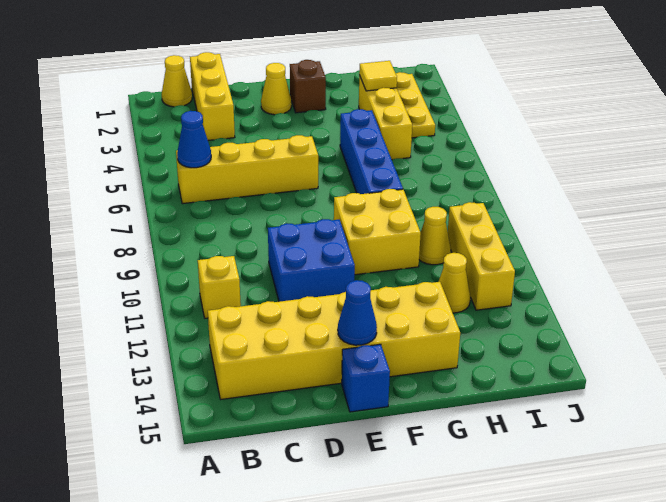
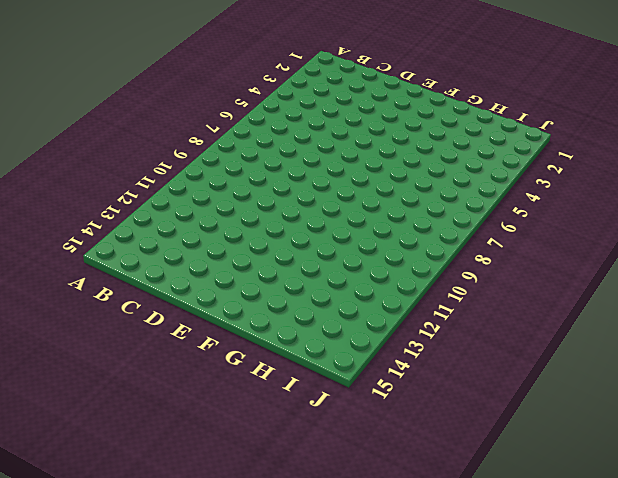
none -> yellow cone B1 level 1
none -> yellow brick B6:E6 level 1
none -> yellow brick B11 level 1

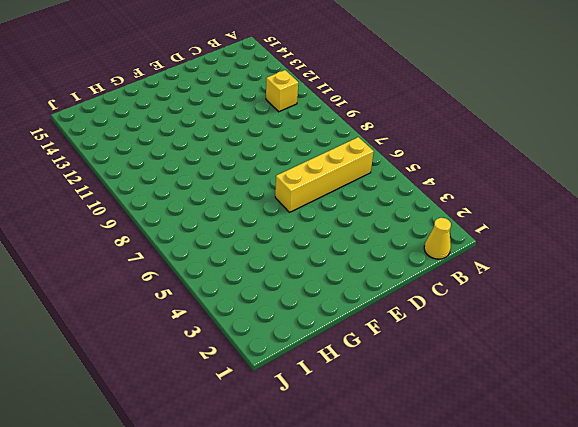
none -> yellow brick B13:G14 level 1
none -> yellow brick C1:C3 level 1
none -> blue brick D10:E11 level 1

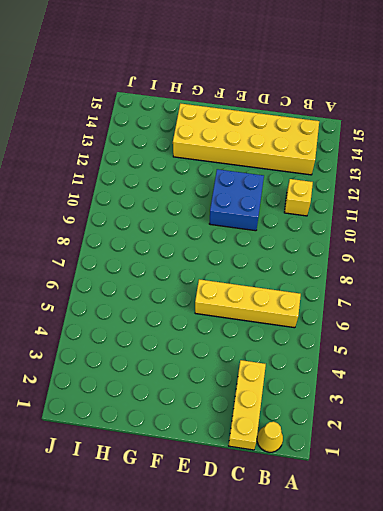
none -> yellow cone E2 level 1
none -> blue brick E15 level 1
none -> brown brick F2 level 1

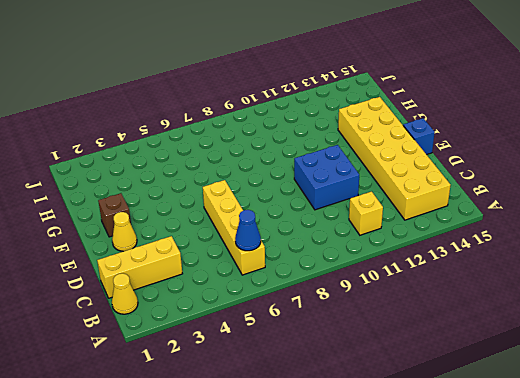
none -> yellow brick F9:G10 level 1
none -> blue brick G5:G8 level 1
none -> yellow brick H3:H5 level 1

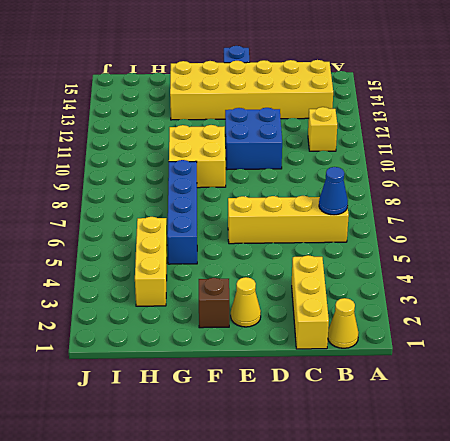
none -> yellow cone H10 level 1
none -> yellow cone H12 level 1
none -> yellow plate I2:I4 level 1

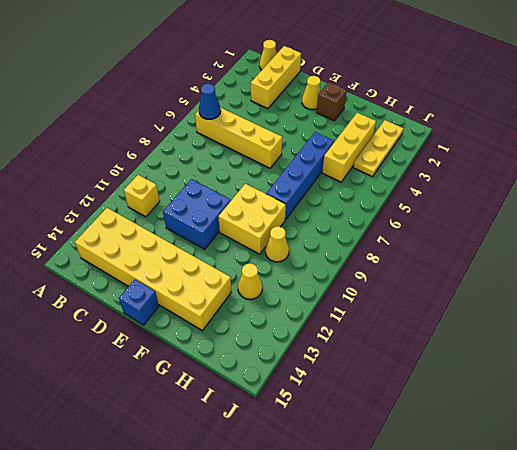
none -> yellow brick I10:I12 level 1
none -> blue cone E14 level 2
none -> yellow tile H3 level 2

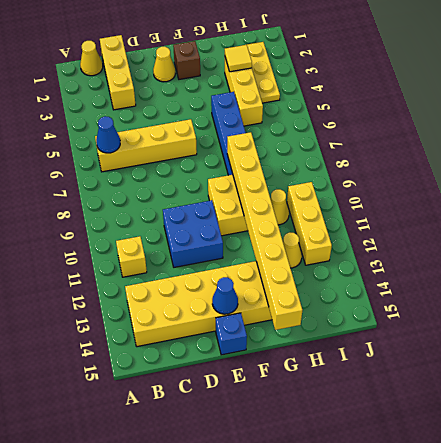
yellow brick G8:G15 level 2 -> none

